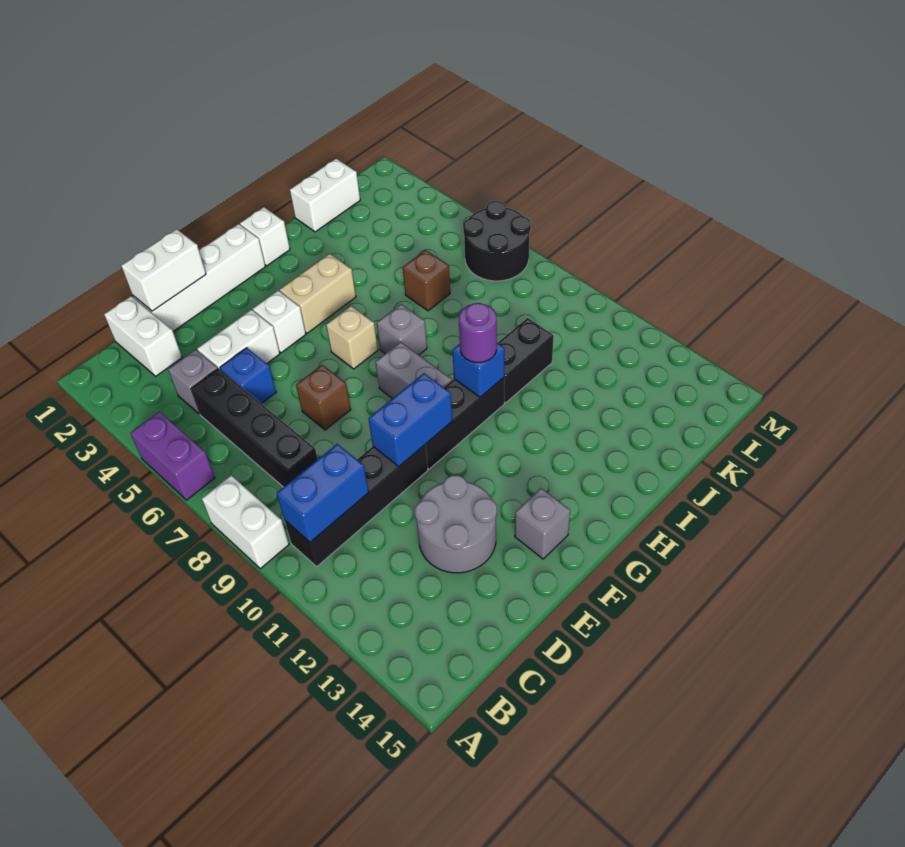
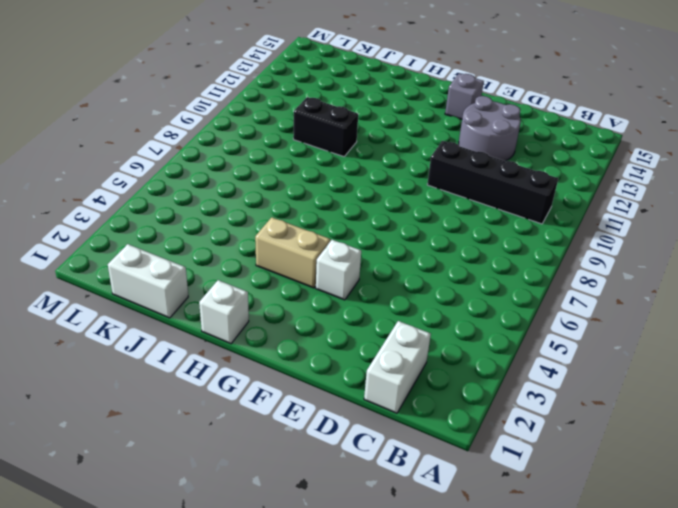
none -> purple brick A5:A6 level 1
none -> white brick A8:A9 level 1
none -> grey brick C4 level 1

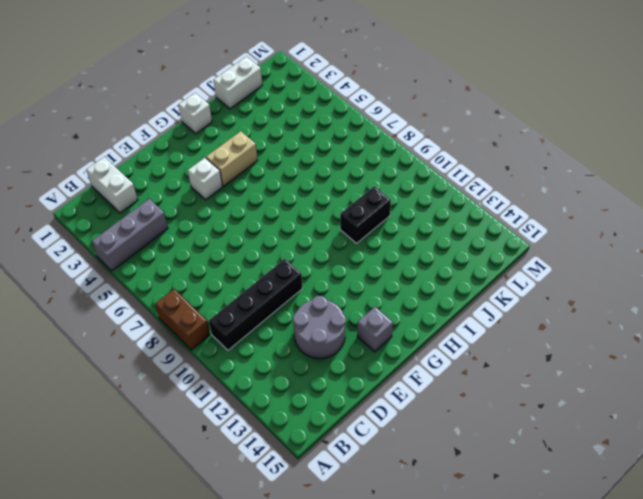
grey brick A4:C4 level 1 -> grey brick C4 level 1
brown brick A8:A9 level 1 -> white brick A8:A9 level 1
none -> purple brick A5:A6 level 1
none -> black brick C5:C8 level 1
none -> white brick D1:G1 level 1

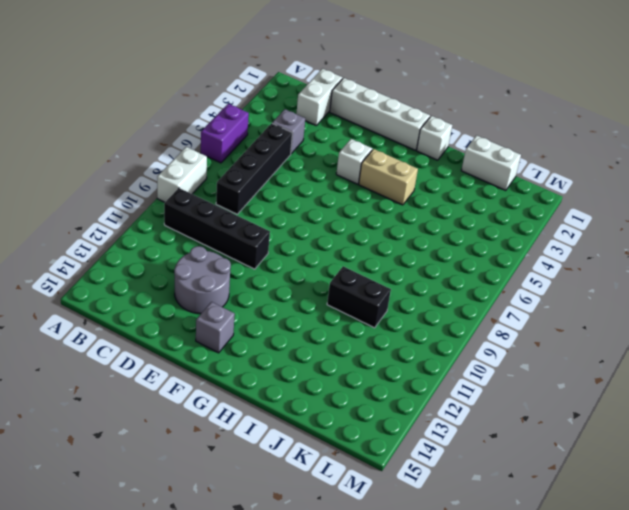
none -> white brick D4:E4 level 1
none -> blue brick D5 level 1
none -> brown brick E7 level 1

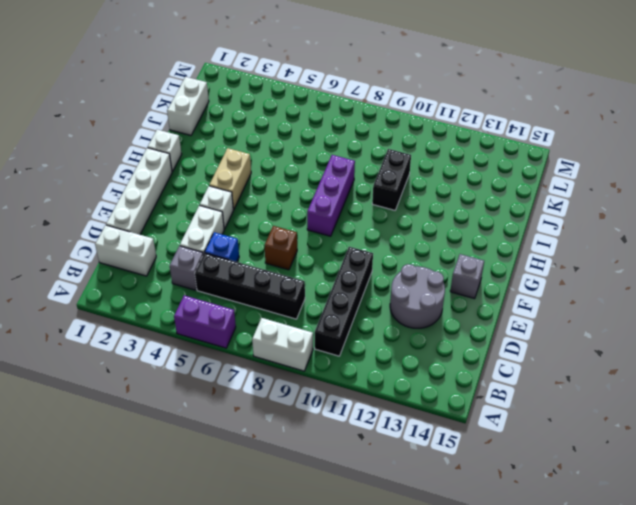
purple brick G8:I8 level 1 -> grey brick G8:G9 level 1
none -> black brick F10:H10 level 1
none -> tan brick G6 level 1
none -> grey brick H7 level 1

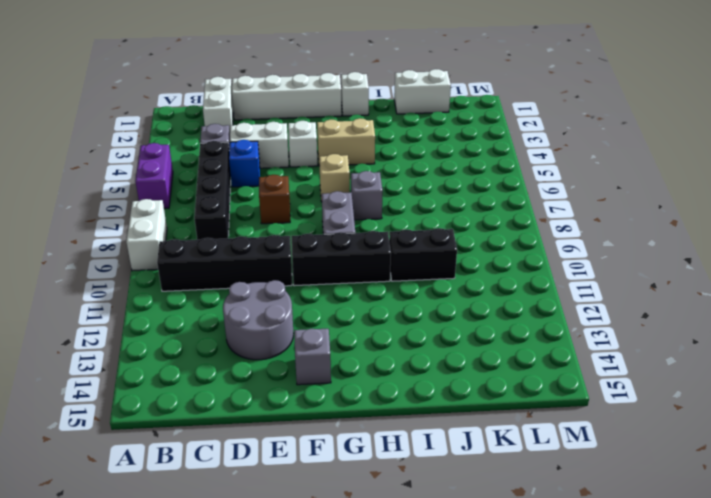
none -> brown brick J6 level 1
none -> black round brick L6:M7 level 1
none -> blue brick B10:C10 level 2

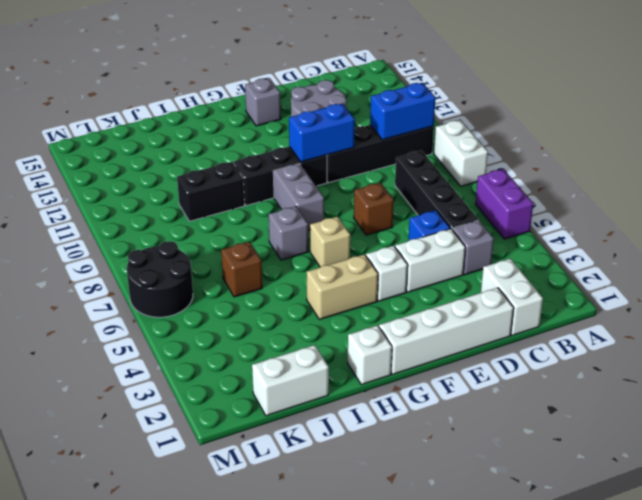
none -> white brick D1:E1 level 2
none -> blue brick H10 level 2
none -> purple round brick H10 level 3

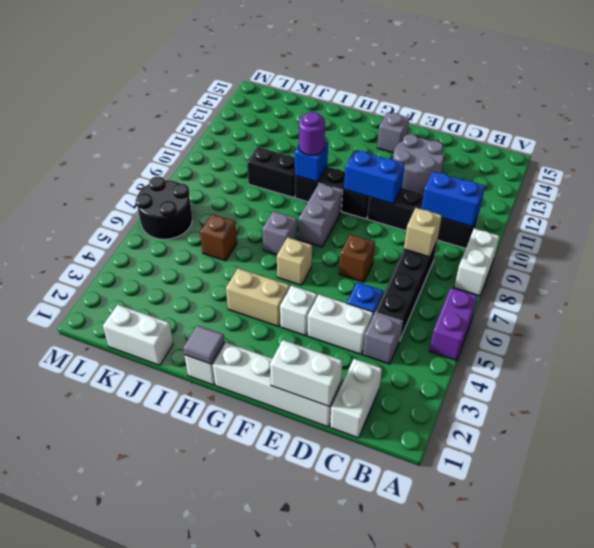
tan brick C8 level 2 -> none
grey tile H1 level 2 -> none

